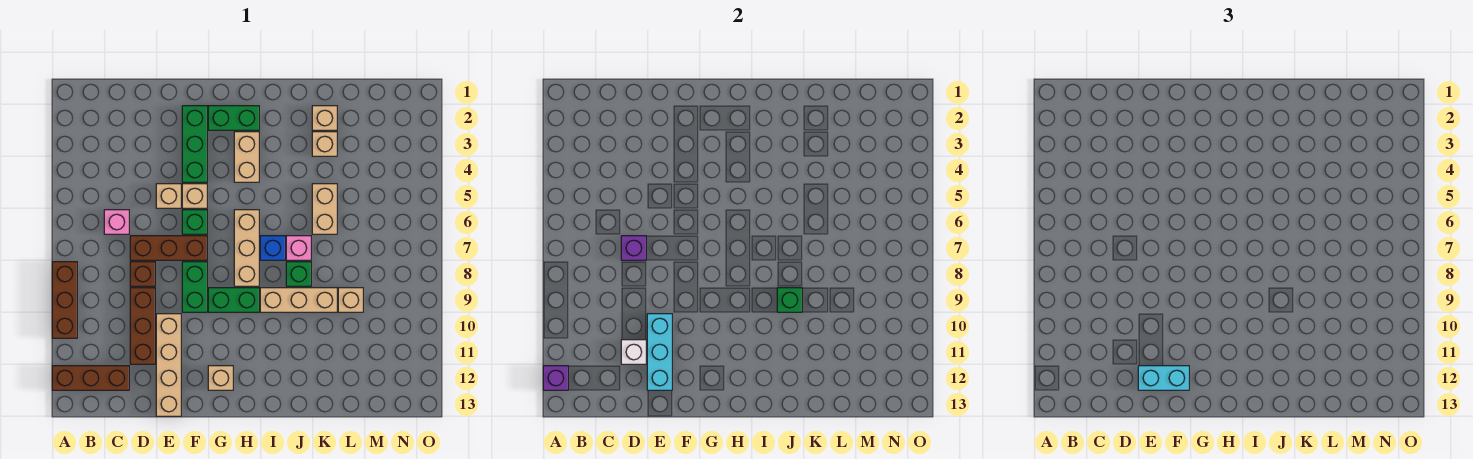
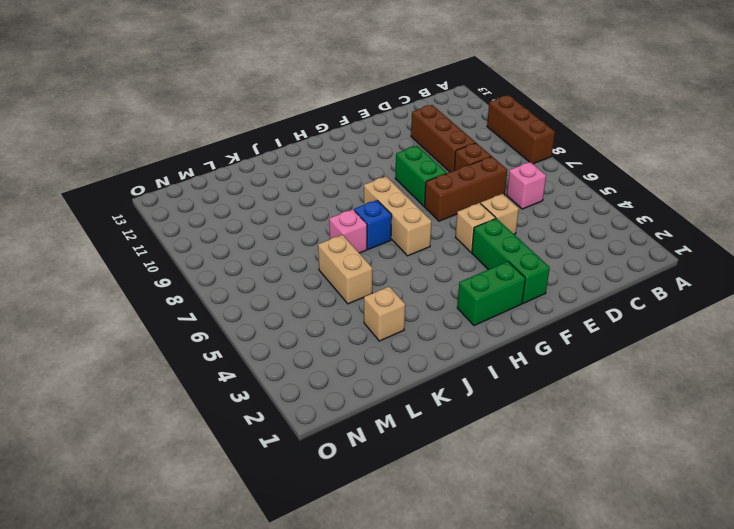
none -> brown brick A12:C12 level 1
none -> tan brick E10:E13 level 1
none -> green brick F6 level 1
none -> green brick G9:H9 level 1

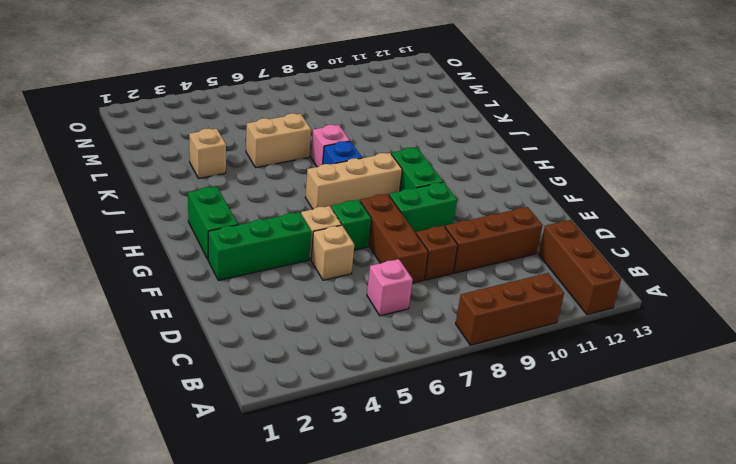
none -> tan brick E10:E13 level 1
none -> tan brick G12 level 1
none -> tan brick H3:H4 level 1
none -> tan brick I9:K9 level 1

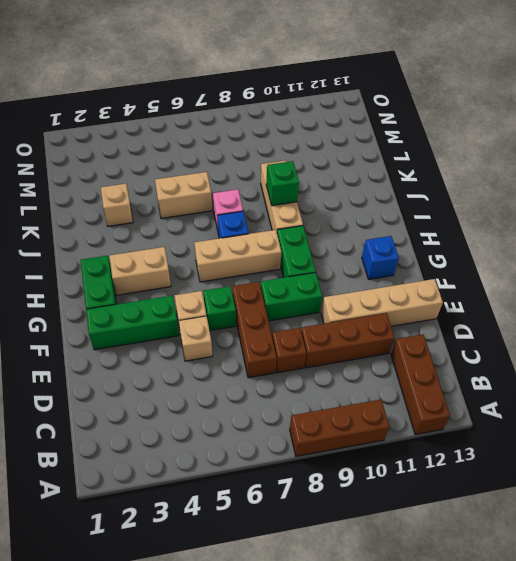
blue brick G12 level 1 -> tan brick G12 level 1
none -> pink brick C6 level 1
none -> green brick J8 level 1
none -> tan brick K2 level 1
none -> tan brick L9 level 1

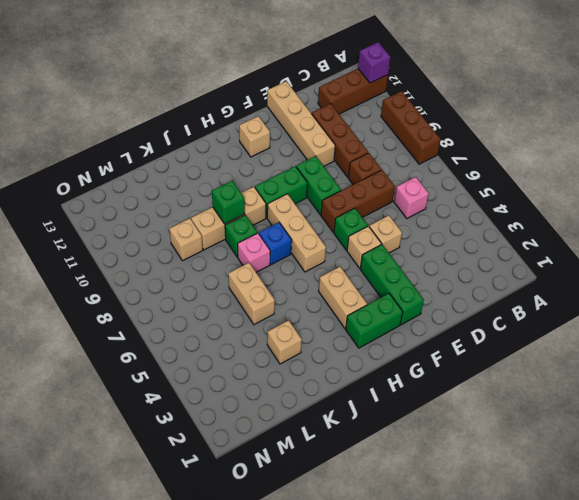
none -> tan brick K2 level 1
none -> purple brick D7 level 2
none -> white brick D11 level 2
none -> cyan brick E10:E12 level 2

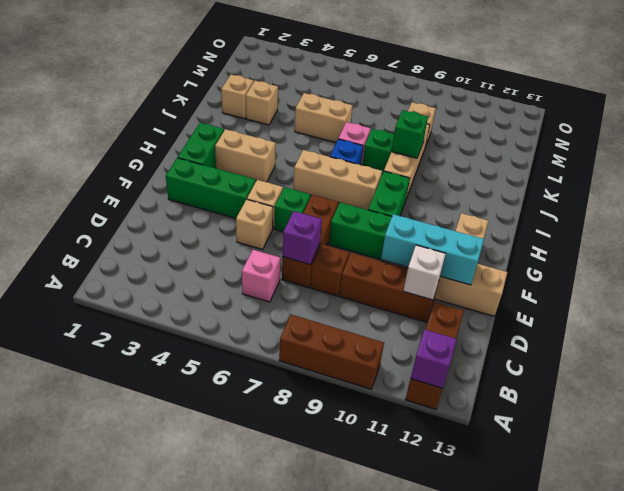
none -> cyan brick E12:F12 level 3

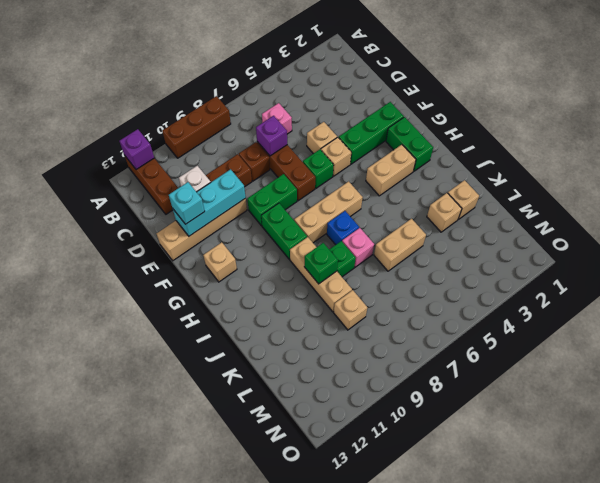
cyan brick E12 level 3 -> cyan brick E12:F12 level 3

